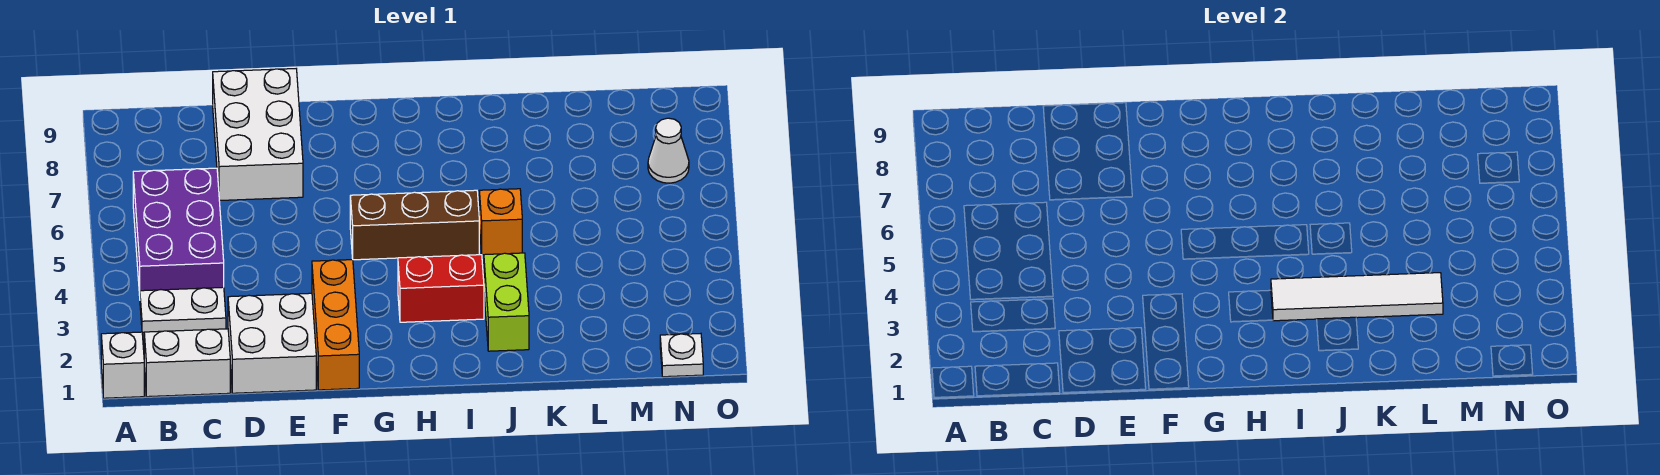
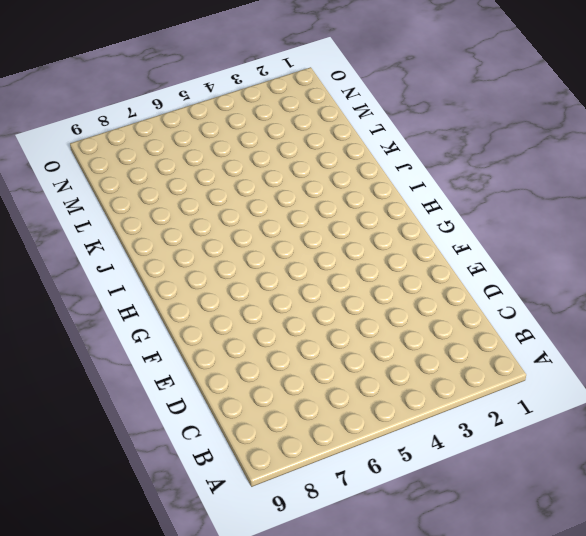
none -> white brick A1 level 1
none -> white brick B1:C1 level 1
none -> white plate B3:C3 level 1

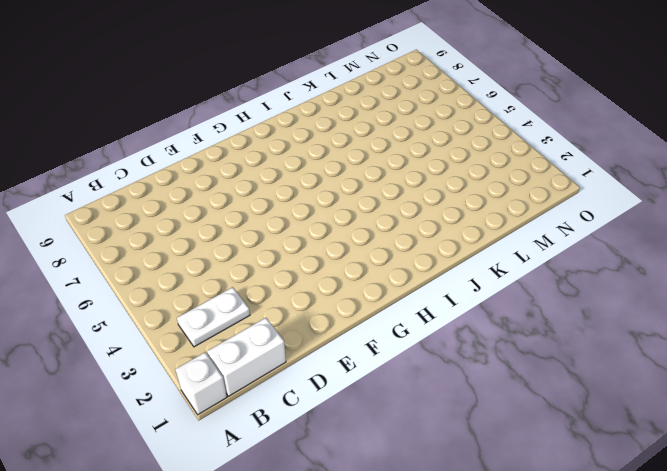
none -> purple brick B4:C6 level 1
none -> white brick D1:E2 level 1
none -> white brick D7:E9 level 1

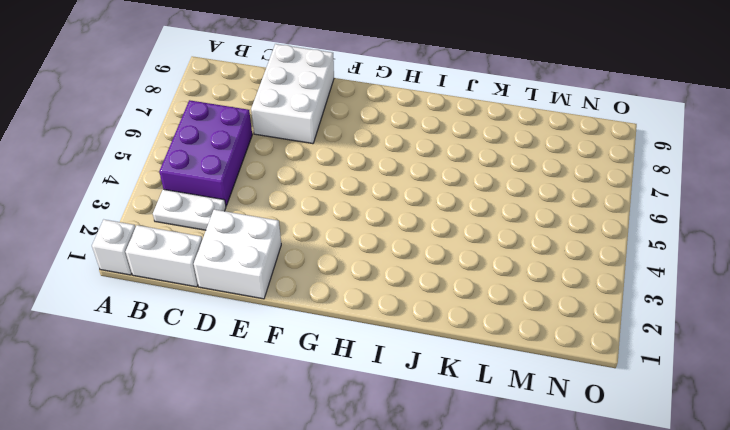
none -> orange brick F1:F3 level 1
none -> brown brick G5:I5 level 1
none -> red brick H3:I3 level 1

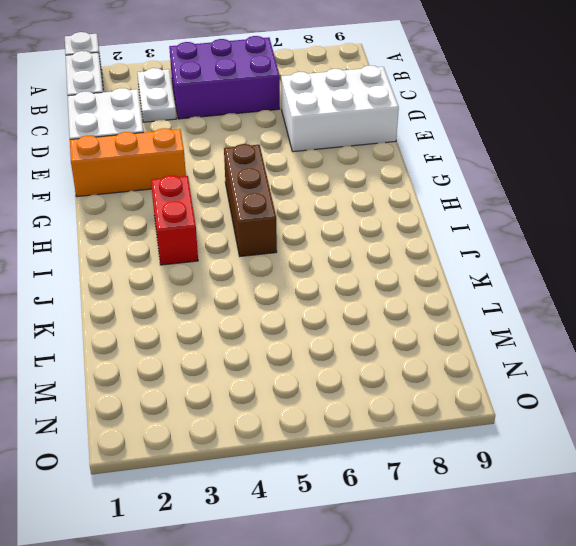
none -> lime brick J2:J3 level 1
none -> orange brick J5 level 1
none -> white plate N1 level 1

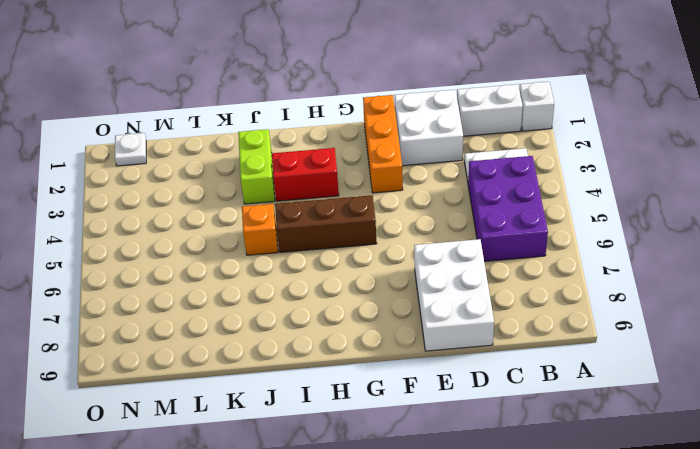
none -> white cone N7 level 1
none -> white tile I3:L3 level 2

